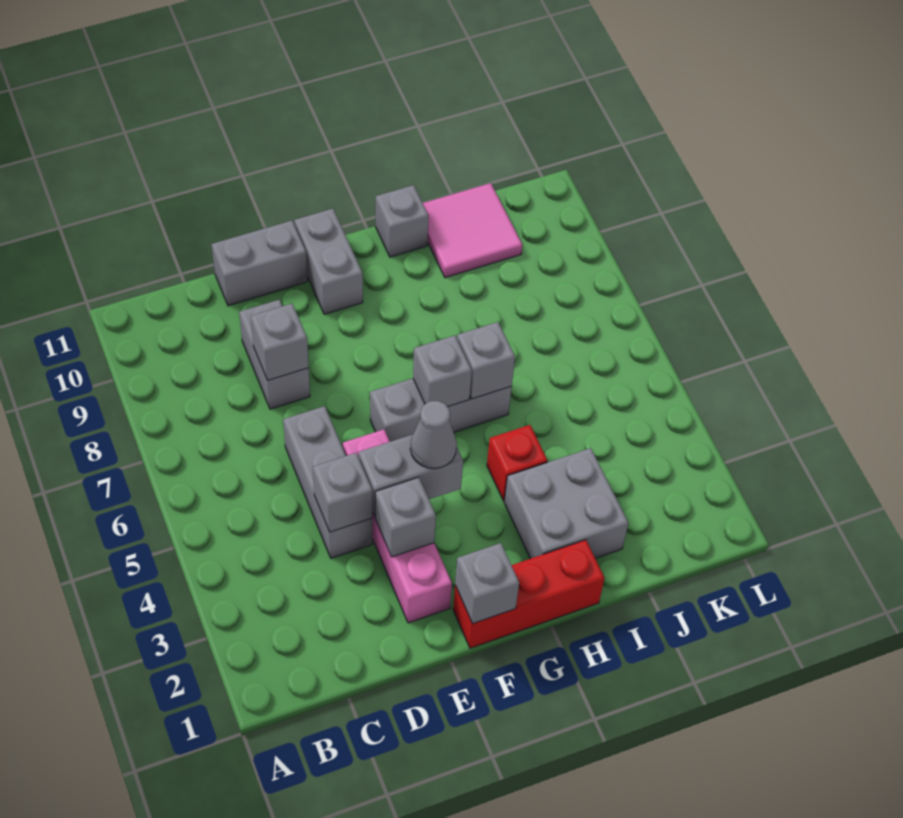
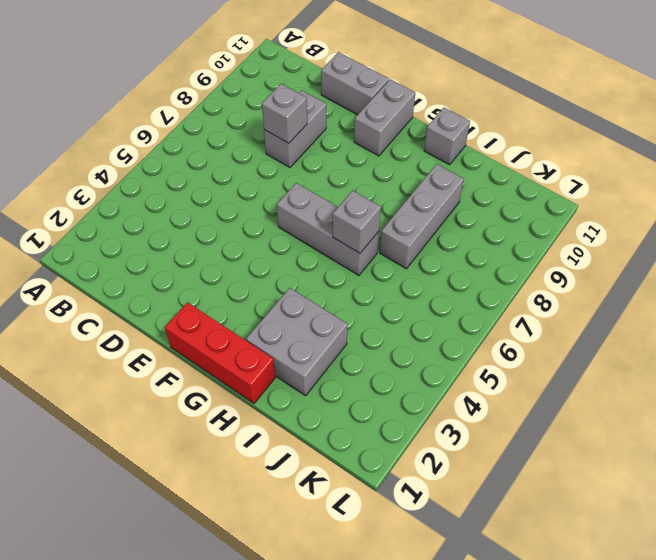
grey brick I7:I9 level 1 -> grey brick D4:D6 level 1
none -> pink brick E2:E5 level 1
none -> red brick H4 level 1
none -> pink tile I10:J11 level 1

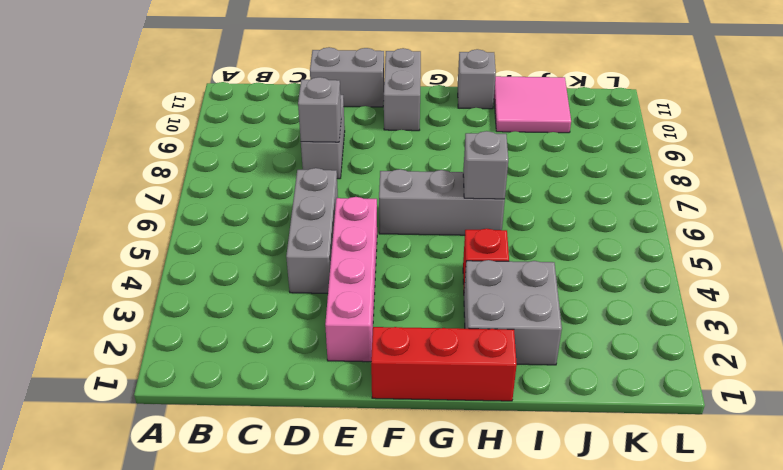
none -> grey brick D4 level 2
none -> grey brick E3 level 2
none -> grey brick E4:F4 level 2

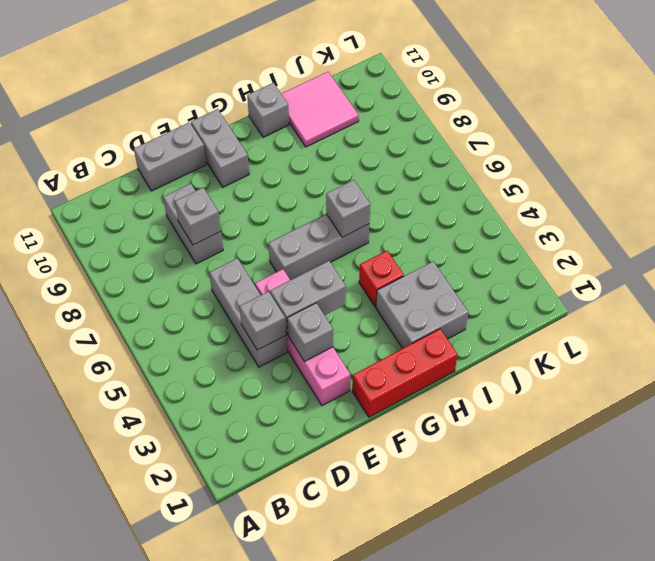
none -> grey brick F1 level 2
none -> grey brick G6 level 2
none -> grey cone F4 level 3

